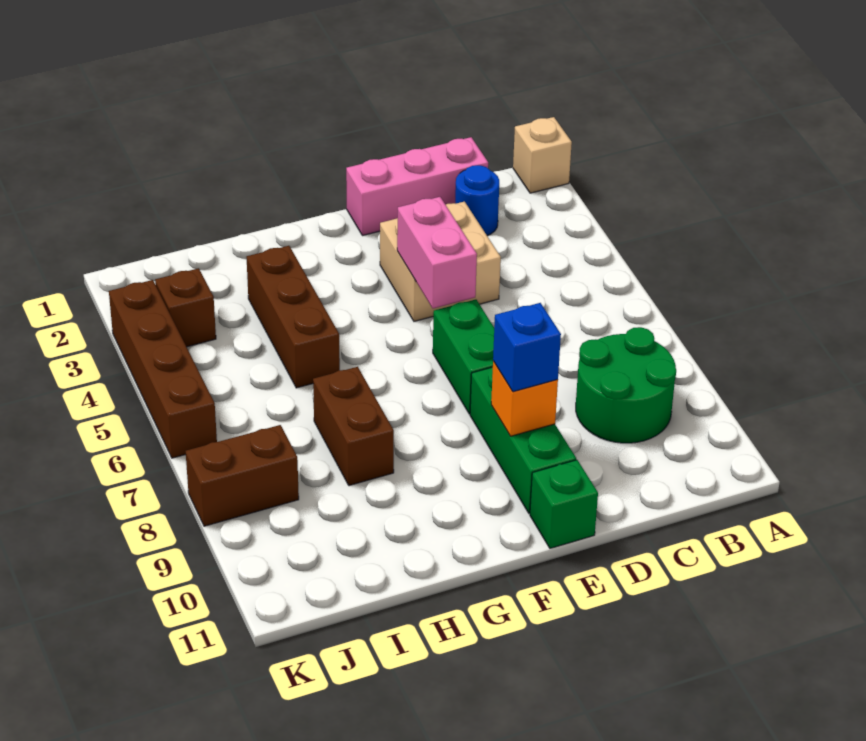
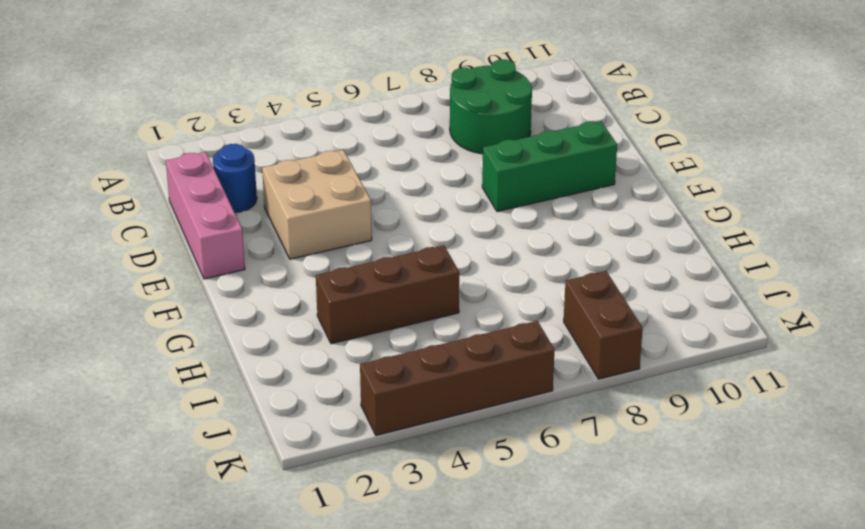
none -> tan brick A1 level 1
none -> green brick E6:E7 level 1
none -> green brick E11 level 1

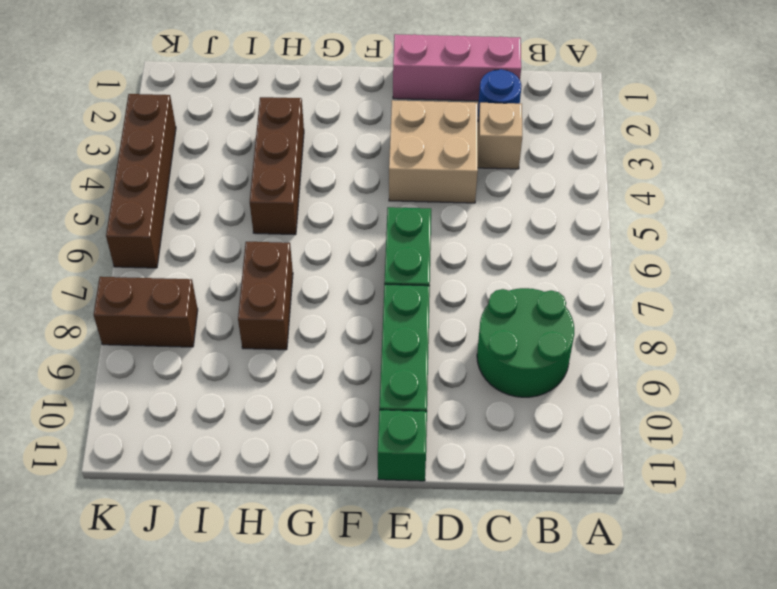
tan brick C3 level 1 -> tan brick A1 level 1
none -> brown brick J3 level 1
none -> pink brick E4:E5 level 2
none -> orange brick E9 level 2

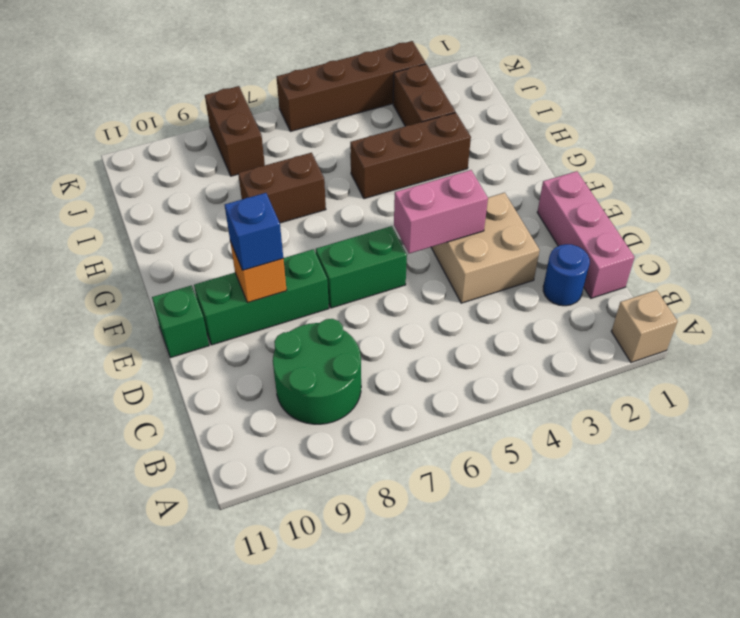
brown brick I3:J3 level 1 -> brown brick J3 level 1

